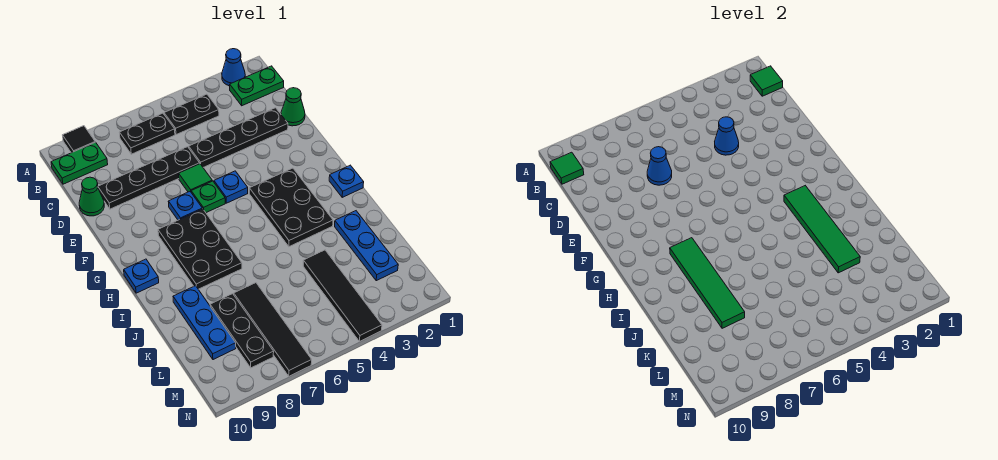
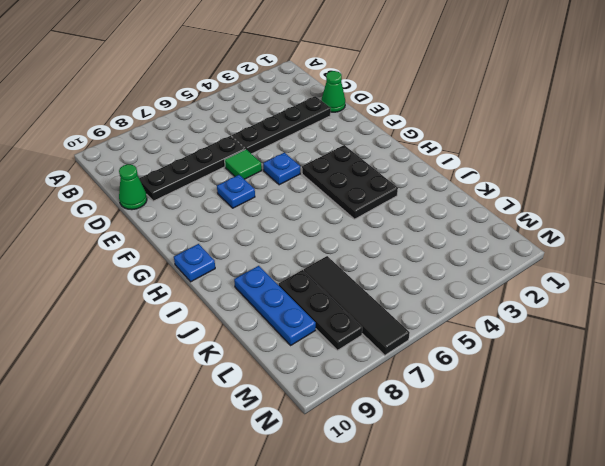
none -> blue cone A2 level 1
none -> black tile A9 level 1
none -> green plate B1:B2 level 1

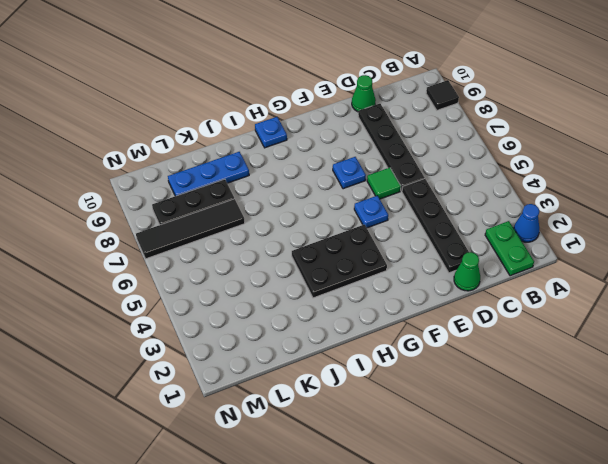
none -> black plate B4:B5 level 1
none -> black plate B6:B7 level 1
none -> green plate B9:B10 level 1

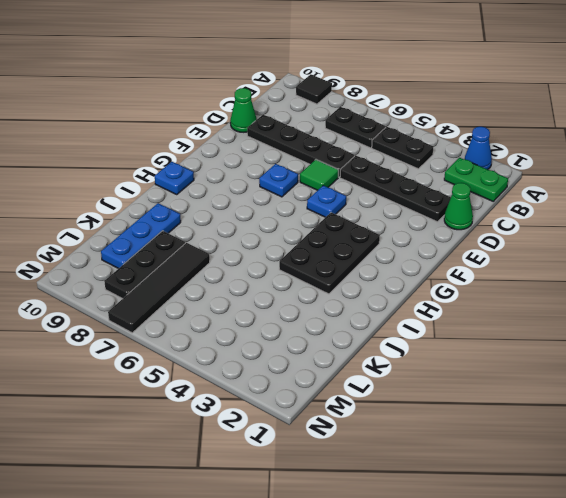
none -> green plate B9:B10 level 1
none -> green plate F6 level 1
none -> black plate G7:I8 level 1

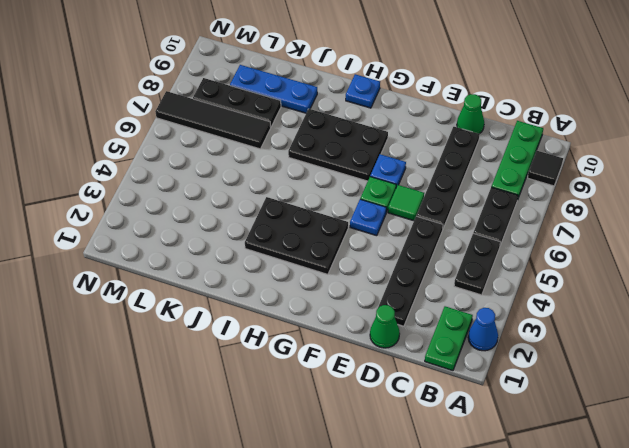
green plate B8:B10 level 1 -> green plate B9:B10 level 1
none -> blue plate H1 level 1
none -> blue plate J2:L2 level 1
none -> black tile K4:N4 level 1

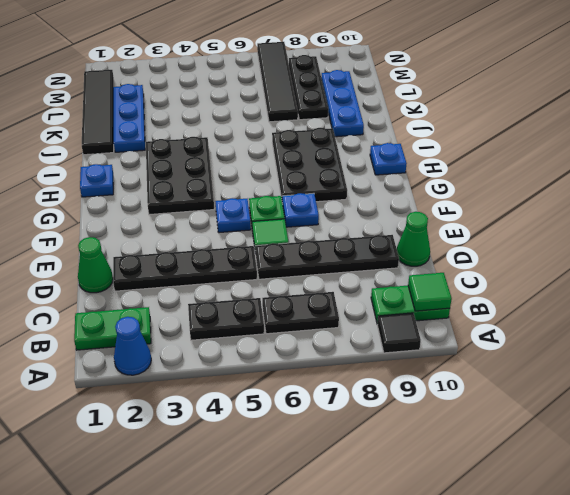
black tile J1:M1 level 1 -> black tile K4:N4 level 1
none -> green tile B1 level 2
none -> blue cone D4 level 2
none -> blue cone D7 level 2

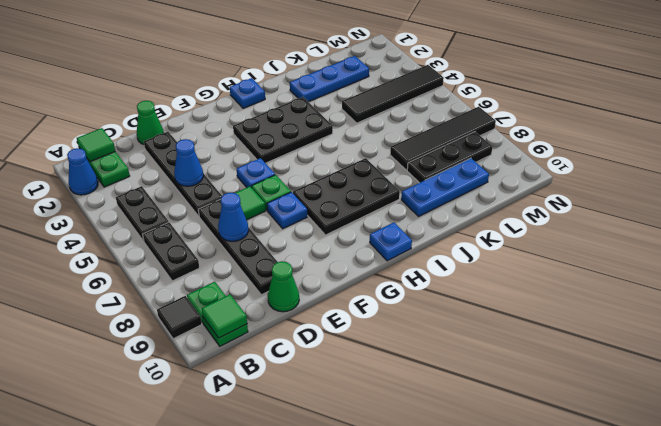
none -> green tile H3:K3 level 2
none -> green tile H8:K8 level 2

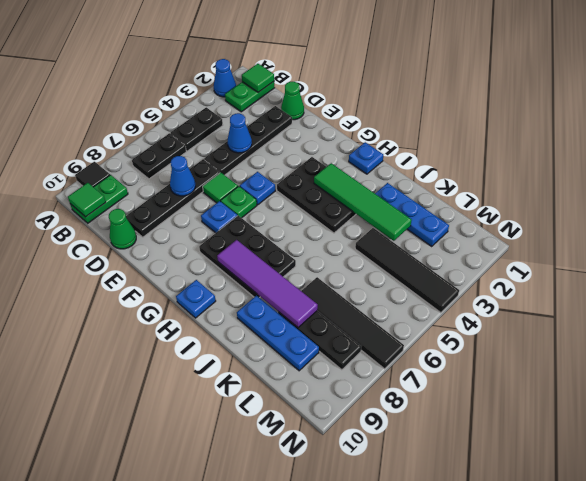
purple tile H8:K8 level 2 -> green tile H8:K8 level 2

